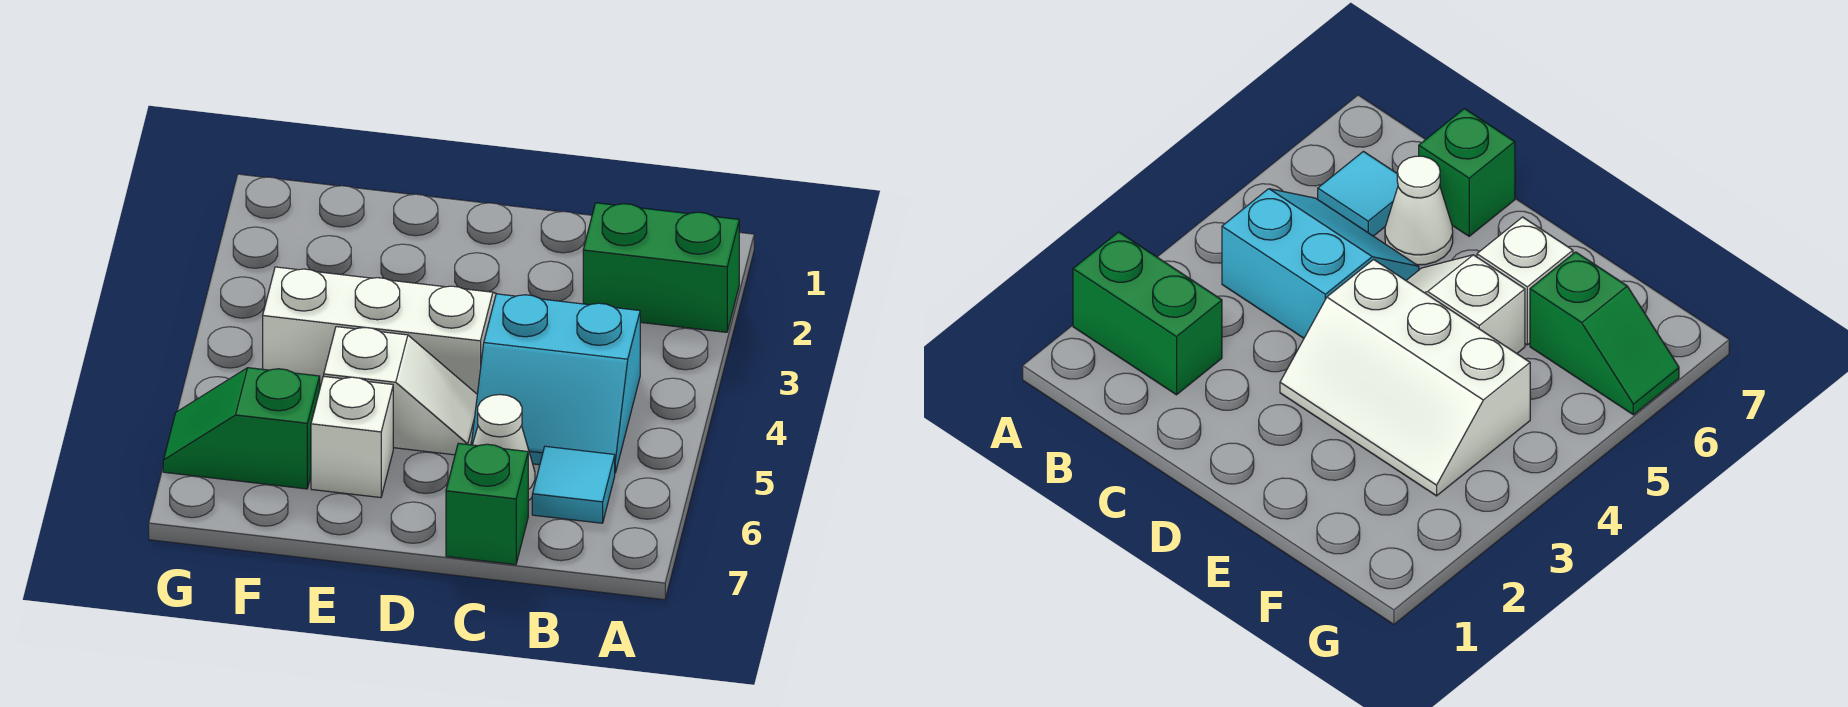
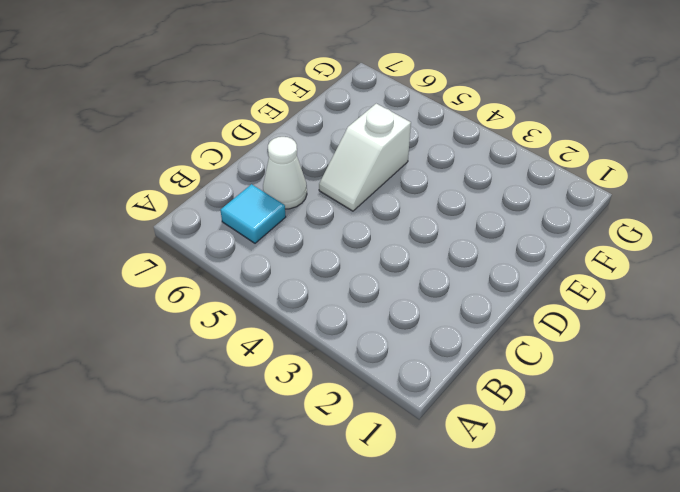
none -> green brick A2:B2 level 1
none -> cyan slope B4:C5 level 1 top 4

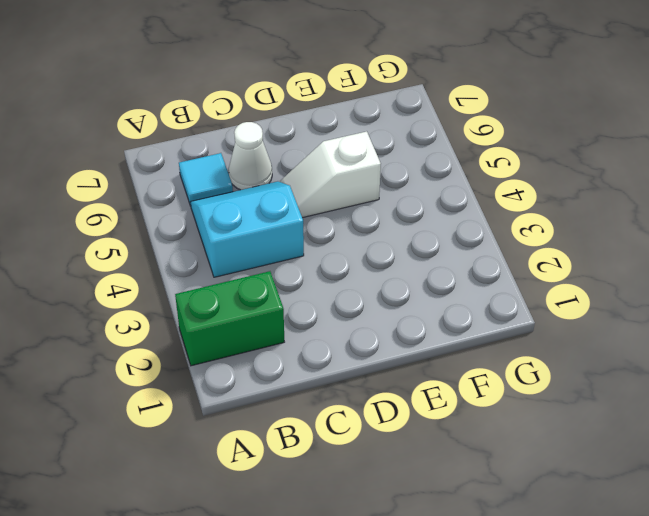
none -> green brick C7 level 1
none -> white slope D3:F4 level 1 top 4

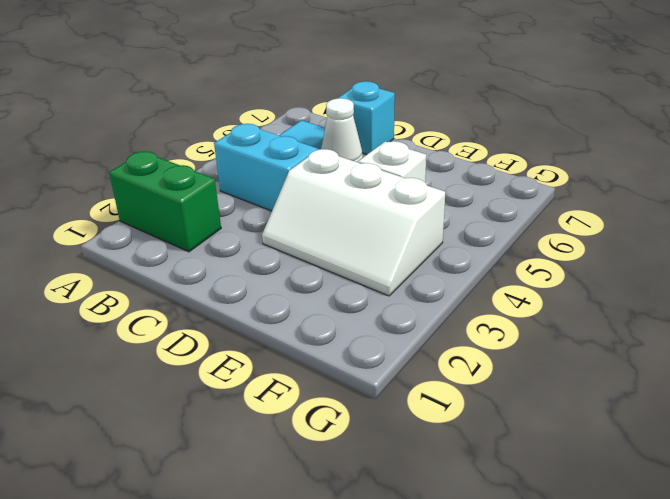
cyan brick C7 level 1 -> green brick C7 level 1
none -> white brick E6 level 1
none -> green slope F6:G6 level 1 top F

